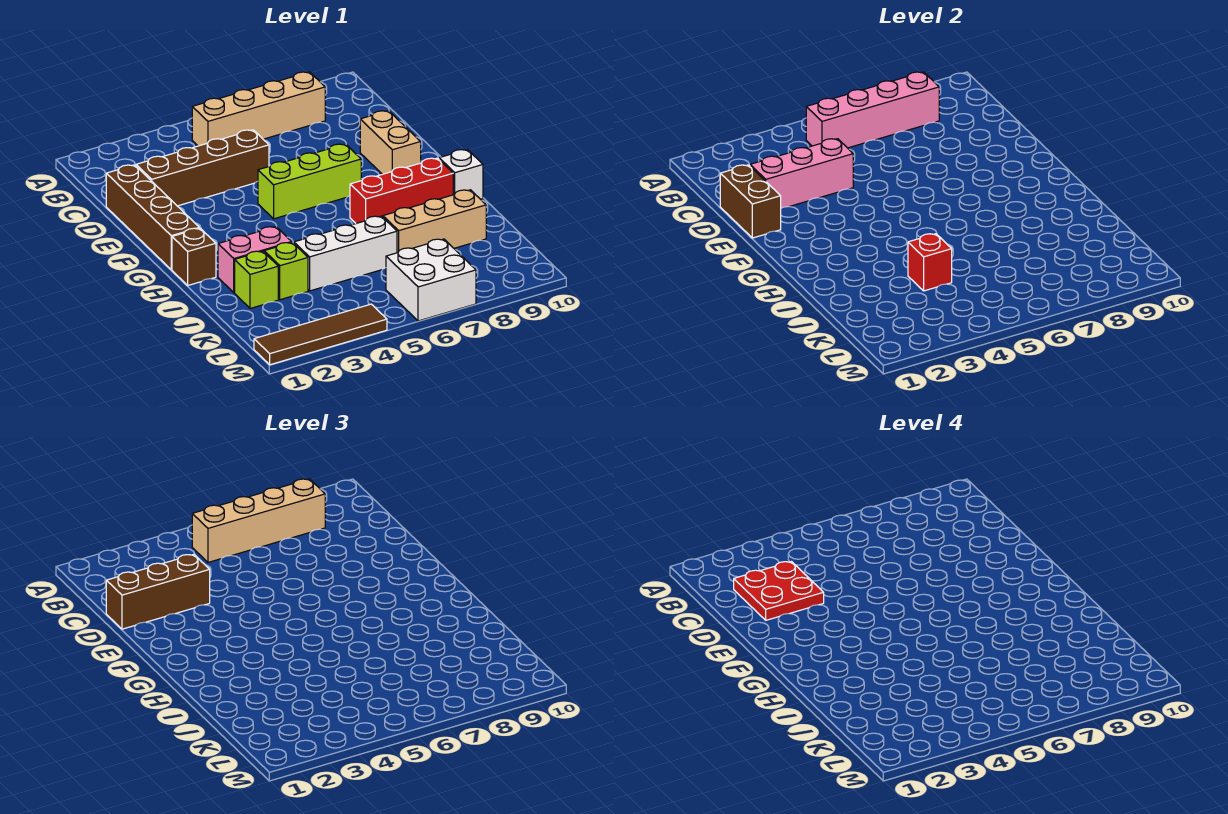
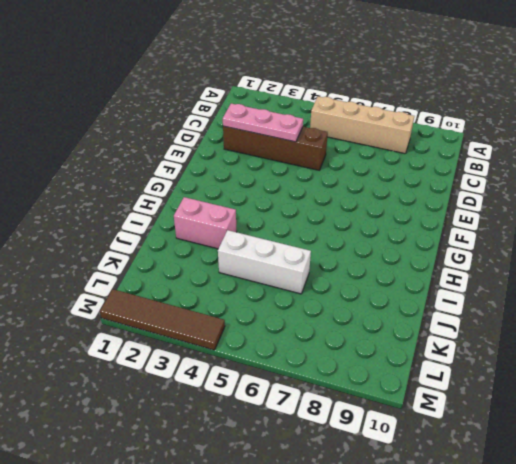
pink plate D2:D4 level 2 -> pink brick D2:D4 level 2
none -> brown brick D1:G1 level 1
none -> tan brick E9:F9 level 1
none -> lime brick F5:F7 level 1

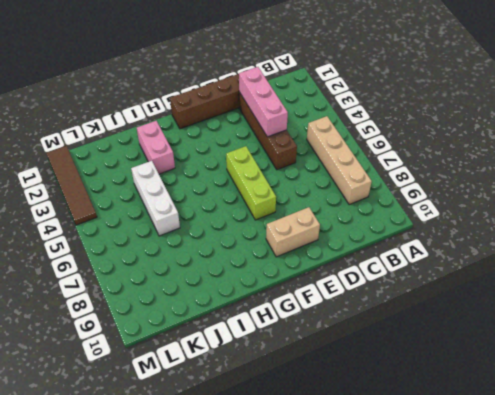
none -> brown brick H1 level 1
none -> red brick H7:H9 level 1
none -> white brick H10 level 1

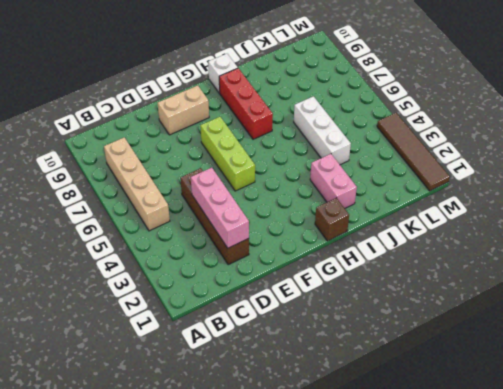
none -> brown brick D1:G1 level 1
none -> lime brick J2 level 1
none -> lime brick J3 level 1

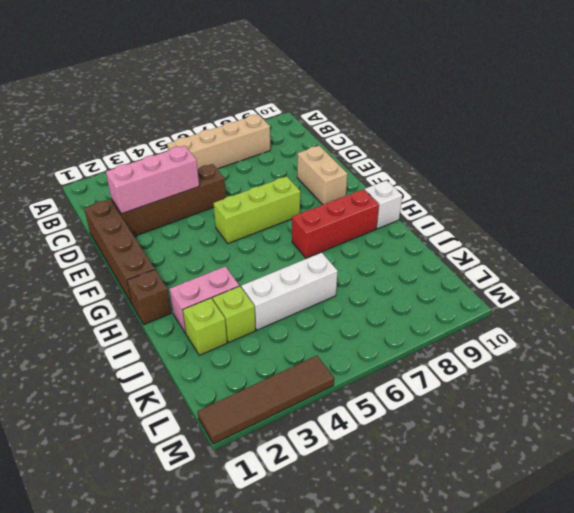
none -> tan brick J7:J9 level 1
none -> white brick L6:M7 level 1
none -> pink brick B5:B8 level 2

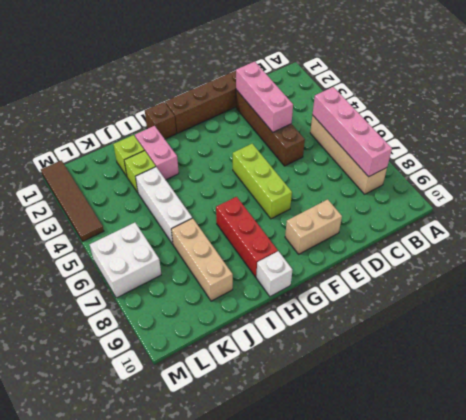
none -> brown brick D1:E1 level 2
none -> red brick J4 level 2
none -> tan brick B5:B8 level 3

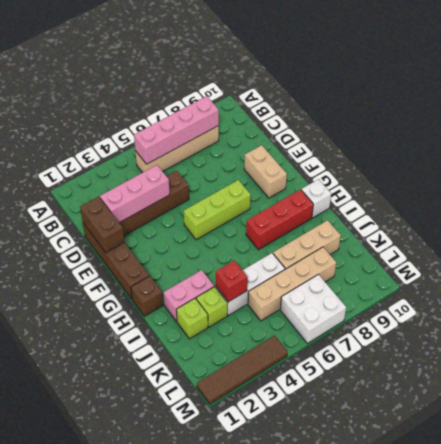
tan brick K5:K8 level 1 -> tan brick B5:B8 level 3
none -> brown brick D1:D3 level 3
none -> red plate C2:D3 level 4

